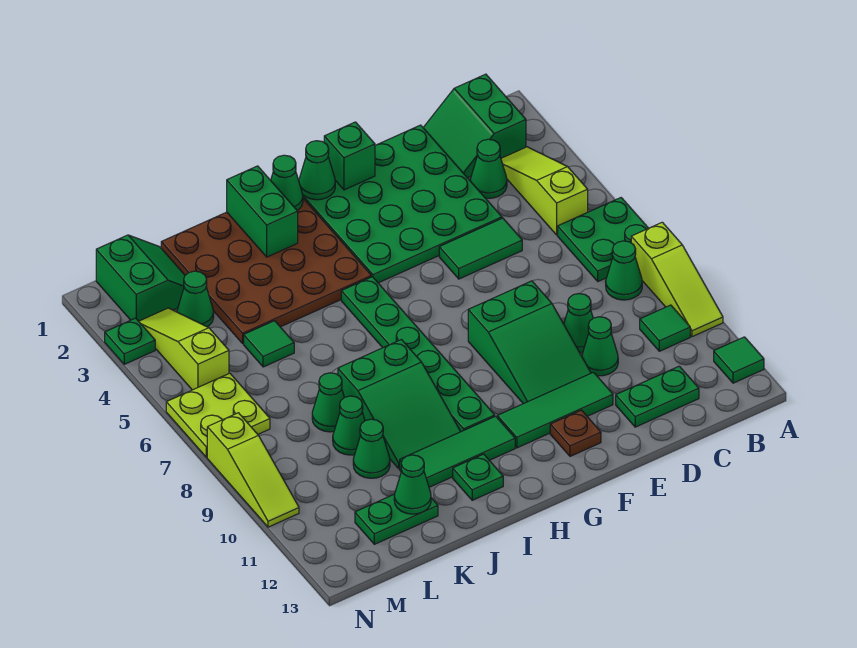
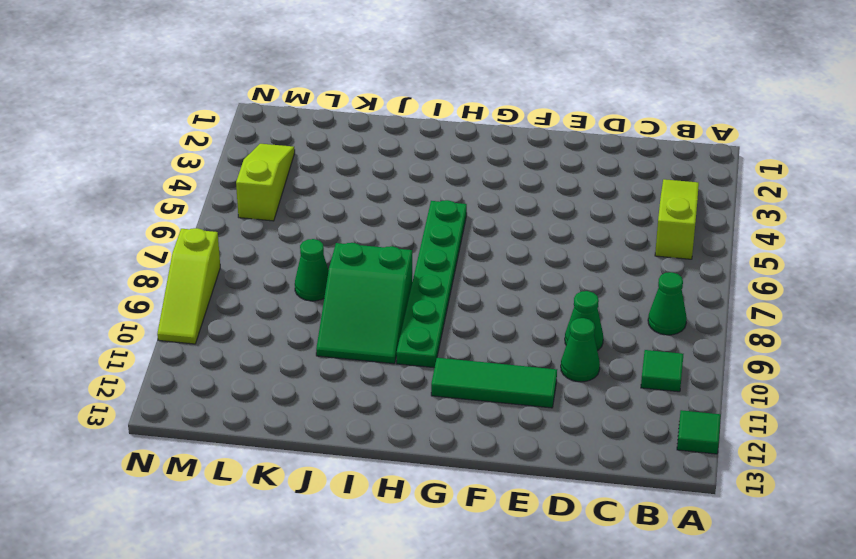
none -> green plate A6:B7 level 1
none -> lime slope A8:A10 level 1 top 8
none -> green slope B1:C2 level 1 top B
none -> green cone C3 level 1

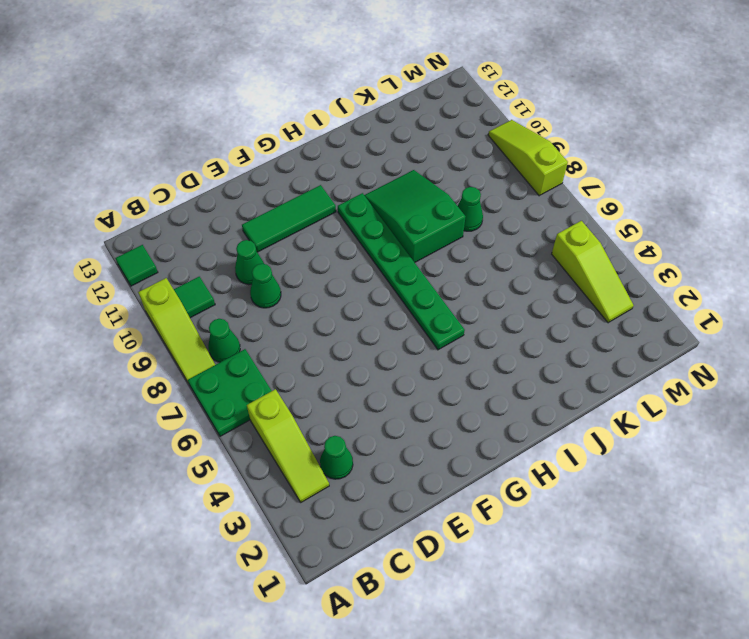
lime slope A8:A10 level 1 top 10 -> lime slope A8:A10 level 1 top 8
none -> green slope B1:C2 level 1 top B
none -> green plate C12:D12 level 1
none -> green plate D1:G4 level 1
none -> green tile D5:E5 level 1

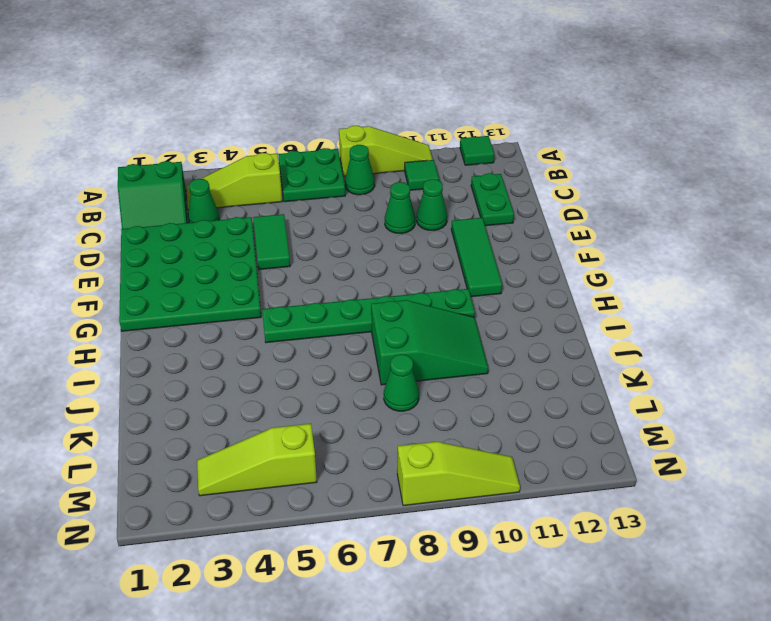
none -> green slope E8:F10 level 1 top 8
none -> brown plate F12 level 1
none -> brown plate H1:K4 level 1
none -> green tile H11:J11 level 1

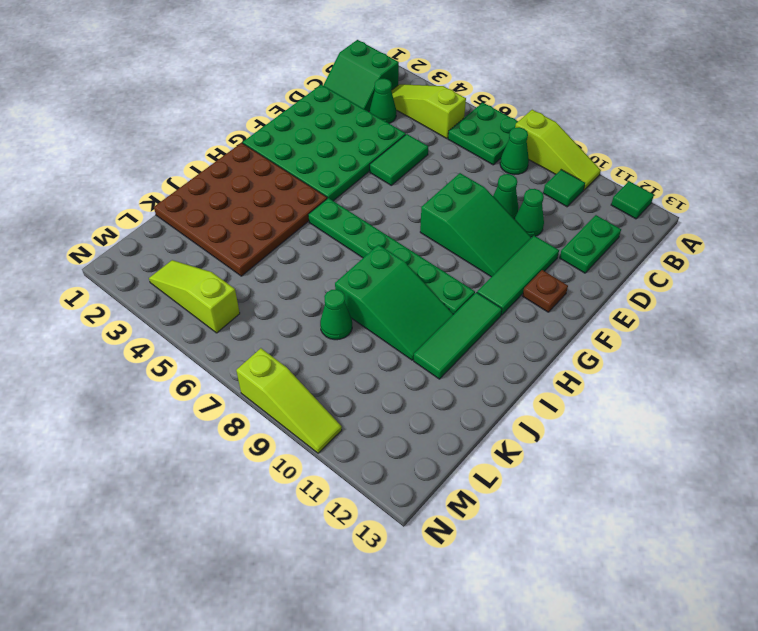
none -> green plate I12 level 1
none -> green tile K5 level 1
none -> green cone K9 level 1
none -> green cone K10 level 1

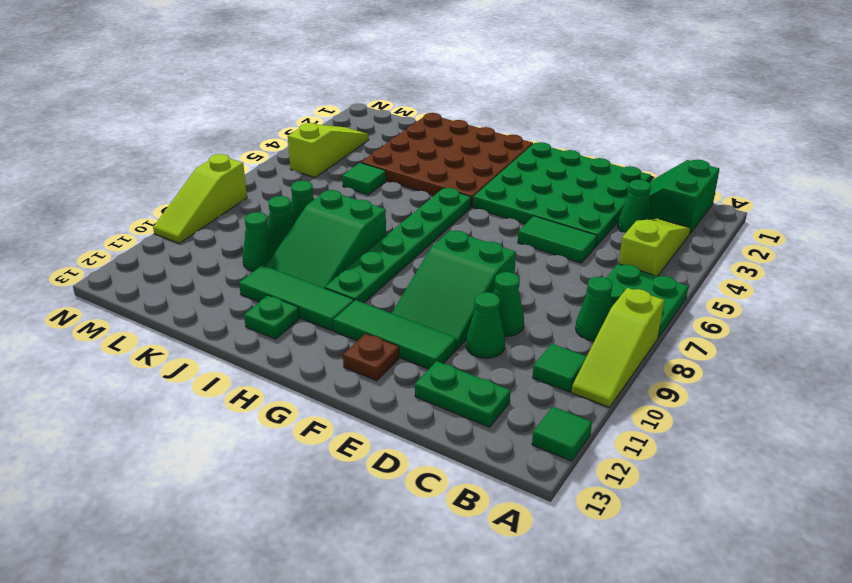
none -> green plate K12:L12 level 1
none -> green slope L1:M2 level 1 top M
none -> green cone L3 level 1
none -> lime plate M6:N7 level 1

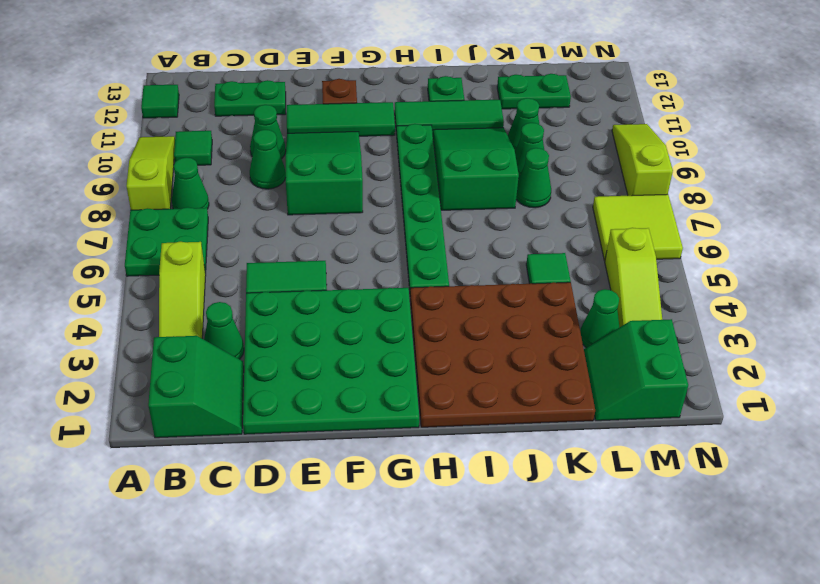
lime tile M6:N7 level 1 -> lime plate M6:N7 level 1
none -> green plate N3 level 1
none -> green brick F1 level 2
none -> green cone G1 level 2
none -> green cone H1 level 2

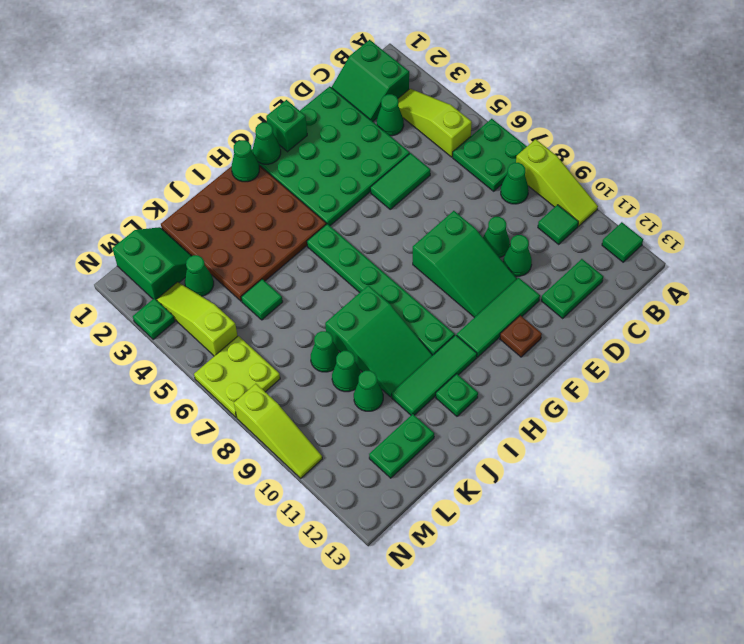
none -> green brick I1:I2 level 2
none -> green cone K12 level 2

